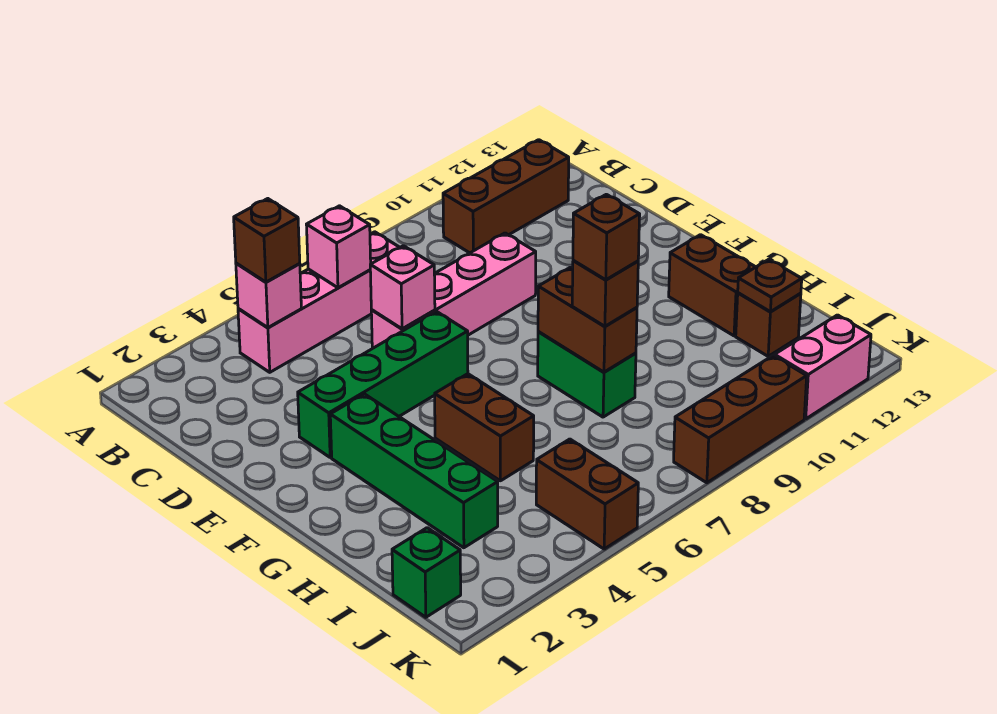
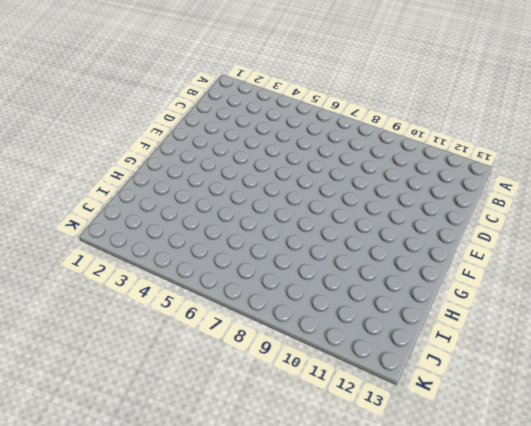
none -> pink brick B4:B7 level 1
none -> brown brick B10:B12 level 1
none -> pink brick D6:D9 level 1

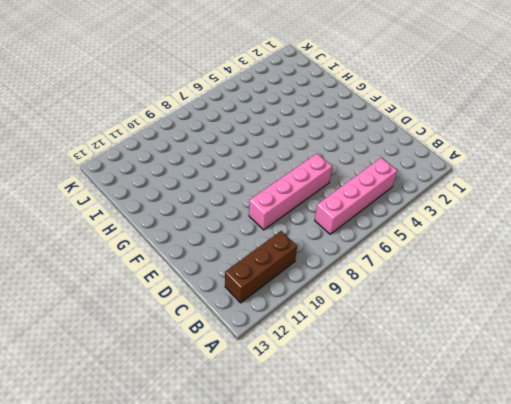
none -> green brick E3:E6 level 1
none -> green brick F3:I3 level 1
none -> brown brick G5:H5 level 1

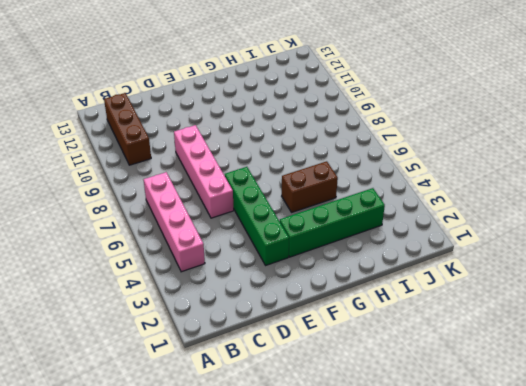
none -> green brick G8:H8 level 1
none -> brown brick G12:H12 level 1
none -> brown brick I12 level 1

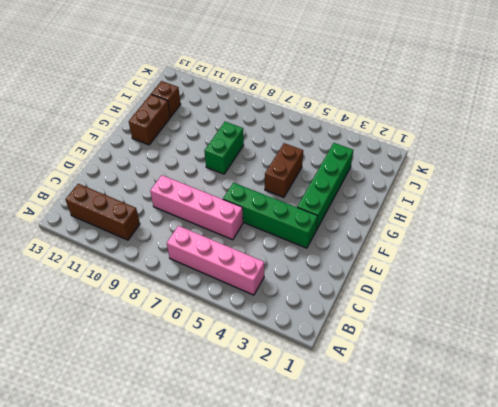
none -> green brick J1 level 1
none -> brown brick J5:K5 level 1
none -> brown brick K8:K10 level 1

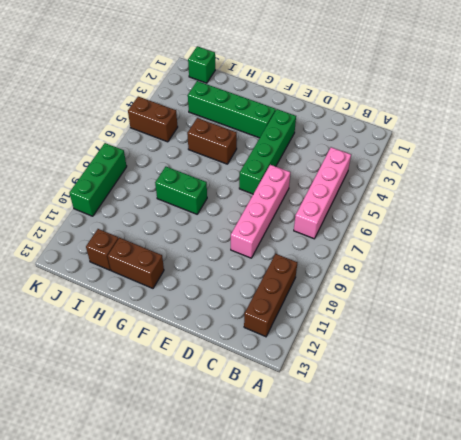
green brick K8:K10 level 1 -> brown brick K8:K10 level 1
none -> pink brick K11:K12 level 1
none -> pink brick B4 level 2
none -> pink brick B6 level 2

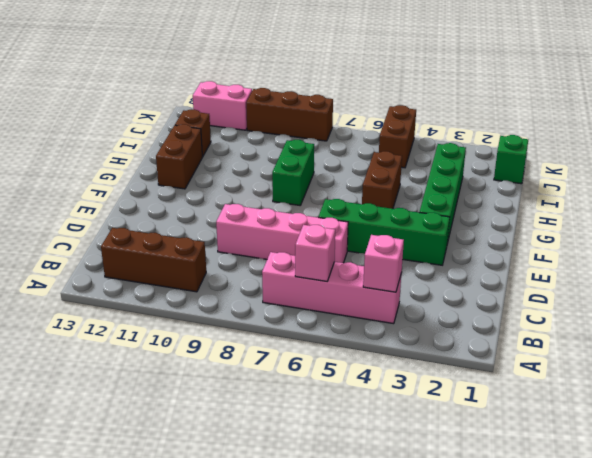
none -> pink brick D6 level 2
none -> brown brick G8:H8 level 2
none -> brown plate I12 level 2

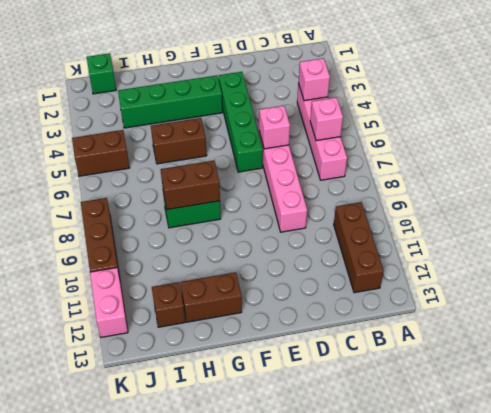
none -> brown plate I12 level 2
none -> brown brick B4 level 3
none -> brown brick H8 level 3

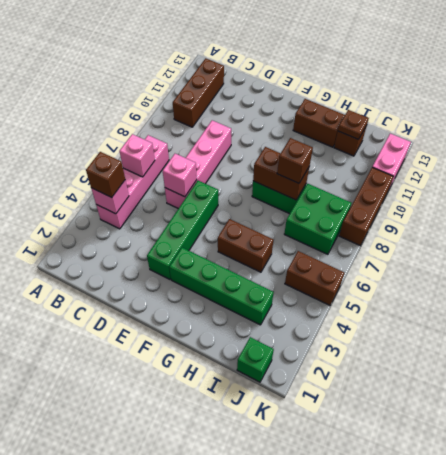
green brick I7:J8 level 1 -> none
none -> brown brick H8 level 4

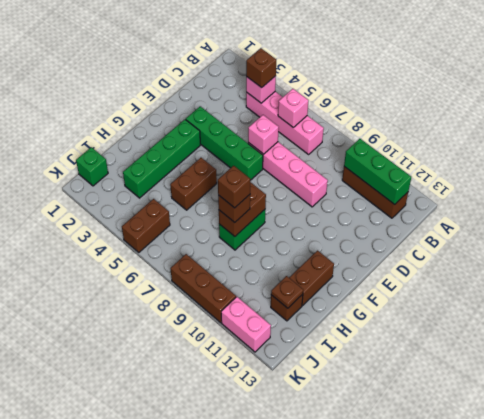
green brick B10:B12 level 2 -> none

